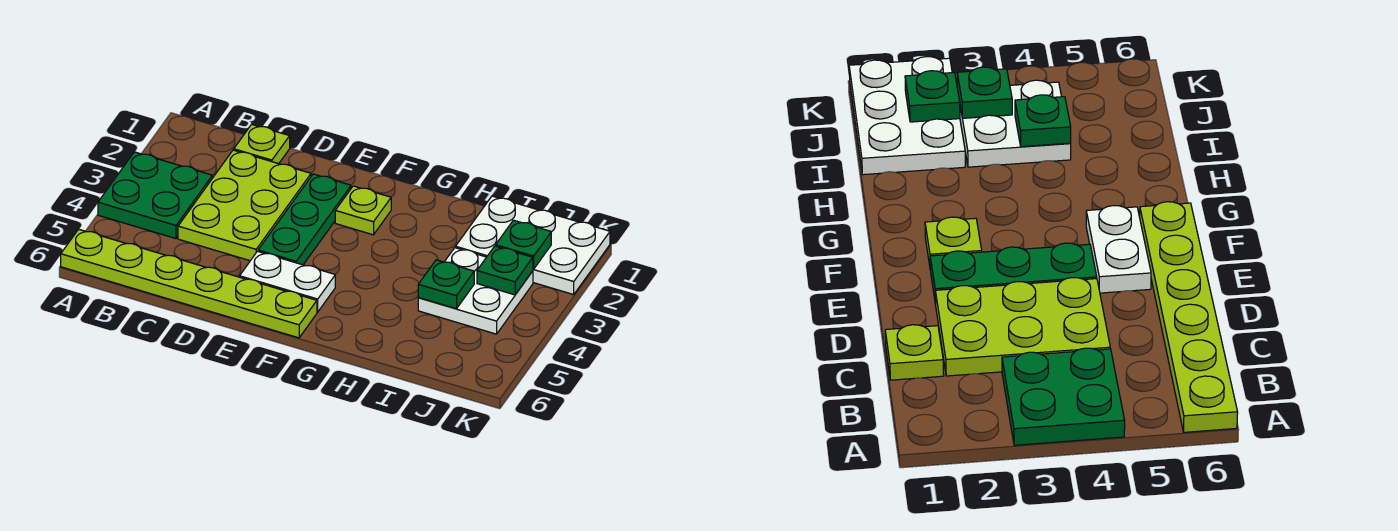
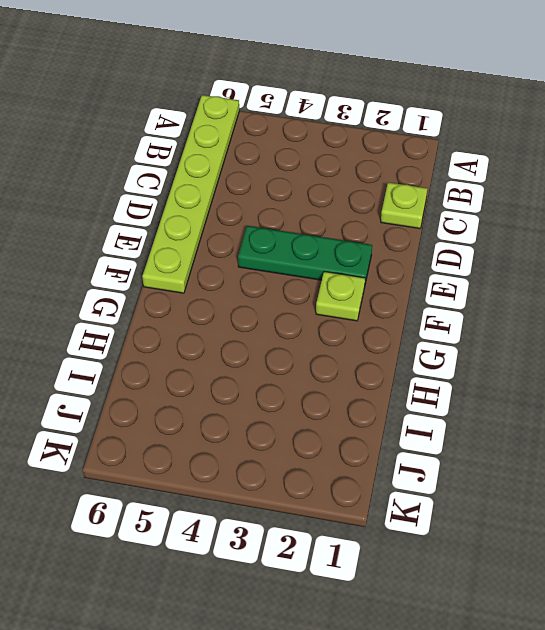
none -> green plate A3:B4 level 1
none -> lime plate C2:D4 level 1
none -> white plate E5:F5 level 1

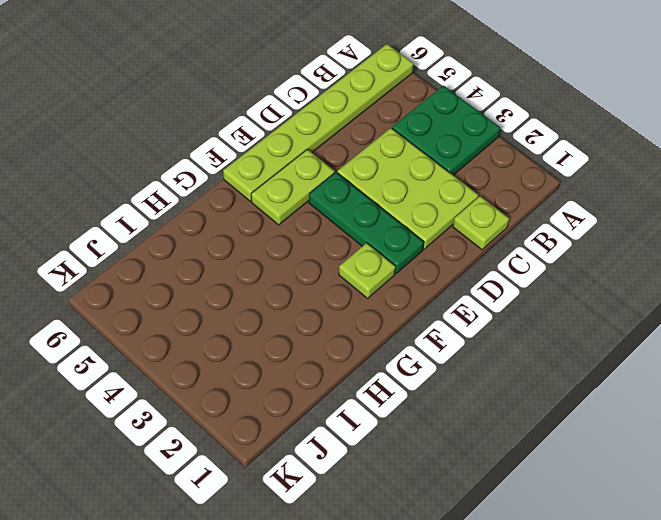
lime plate E5:F5 level 1 -> white plate E5:F5 level 1
none -> white plate I1:K2 level 1
none -> white plate I3:J4 level 1
none -> green plate I4 level 2

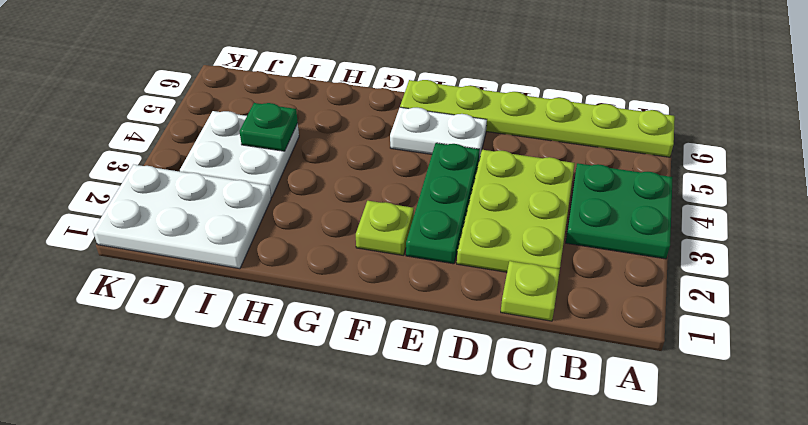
none -> green plate J2 level 2
none -> green plate J3 level 2

